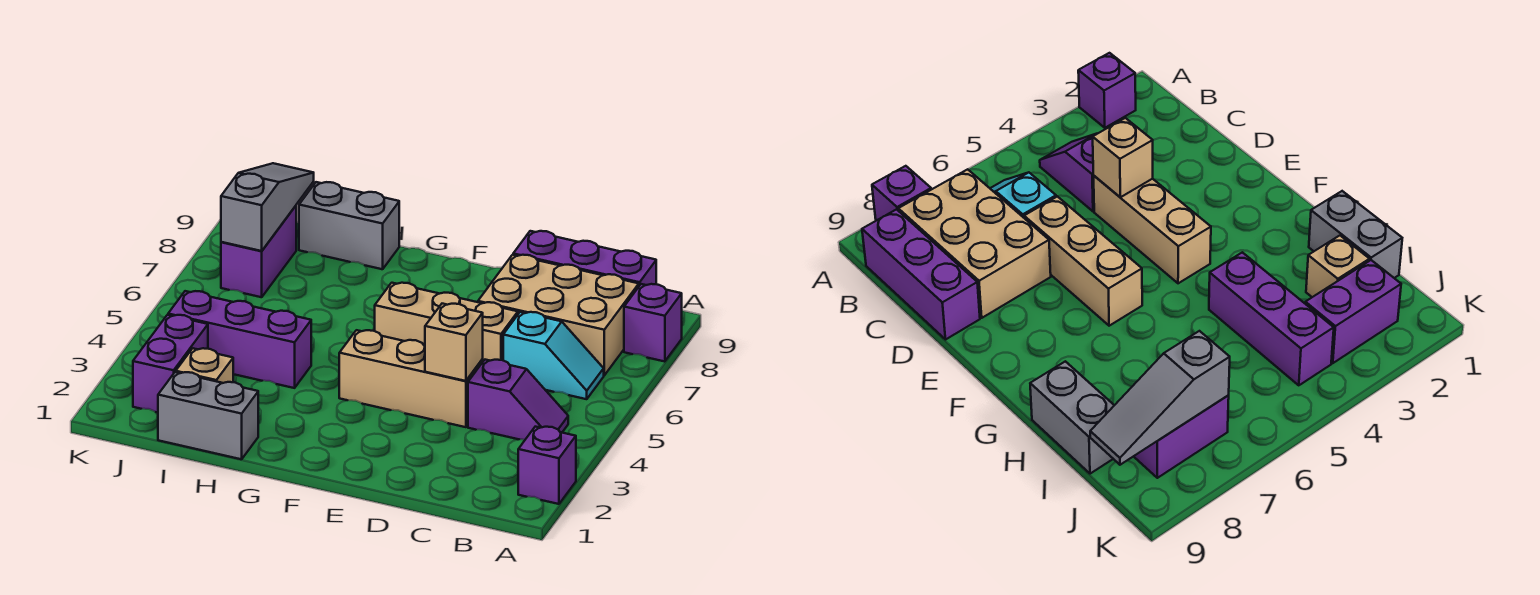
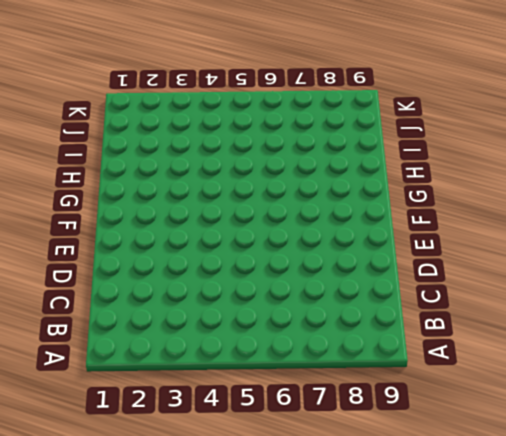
none -> purple brick A2 level 1
none -> purple brick A8 level 1
none -> purple slope B4:C4 level 1 top C

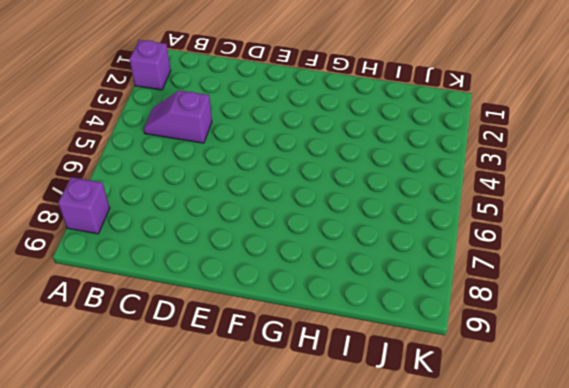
none -> cyan slope B6:C6 level 1 top C
none -> tan brick B7:D8 level 1
none -> purple brick B9:D9 level 1

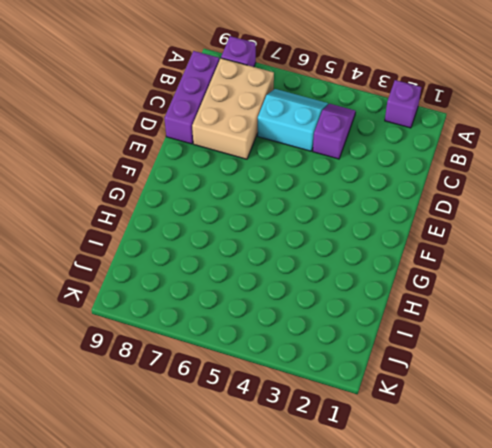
cyan slope B5:C6 level 1 top C -> cyan slope B6:C6 level 1 top C
none -> tan brick D4:F4 level 1
none -> tan brick D6:F6 level 1
none -> grey brick H1:I1 level 1

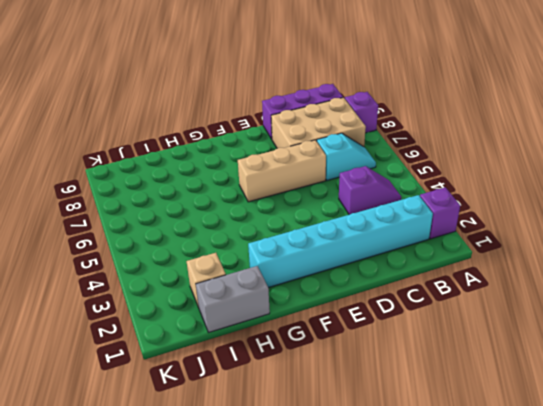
cyan brick B2:G2 level 1 -> none
none -> tan brick D4:F4 level 1
none -> purple brick H4:J4 level 1
none -> grey brick H9:I9 level 1

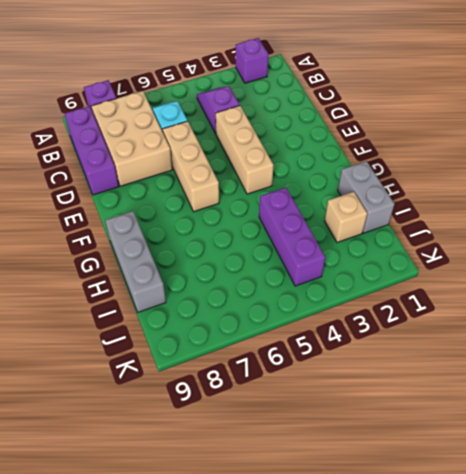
grey brick G9:I9 level 1 -> grey brick H9:I9 level 1
none -> purple brick J2:J3 level 1
none -> purple brick J7:J8 level 1
none -> tan brick D4 level 2

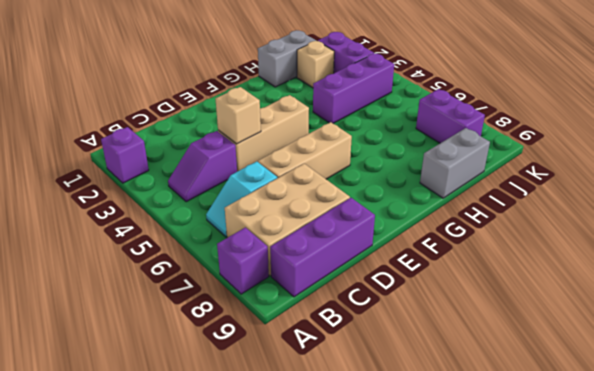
none -> grey slope J7:J9 level 2 top 7

